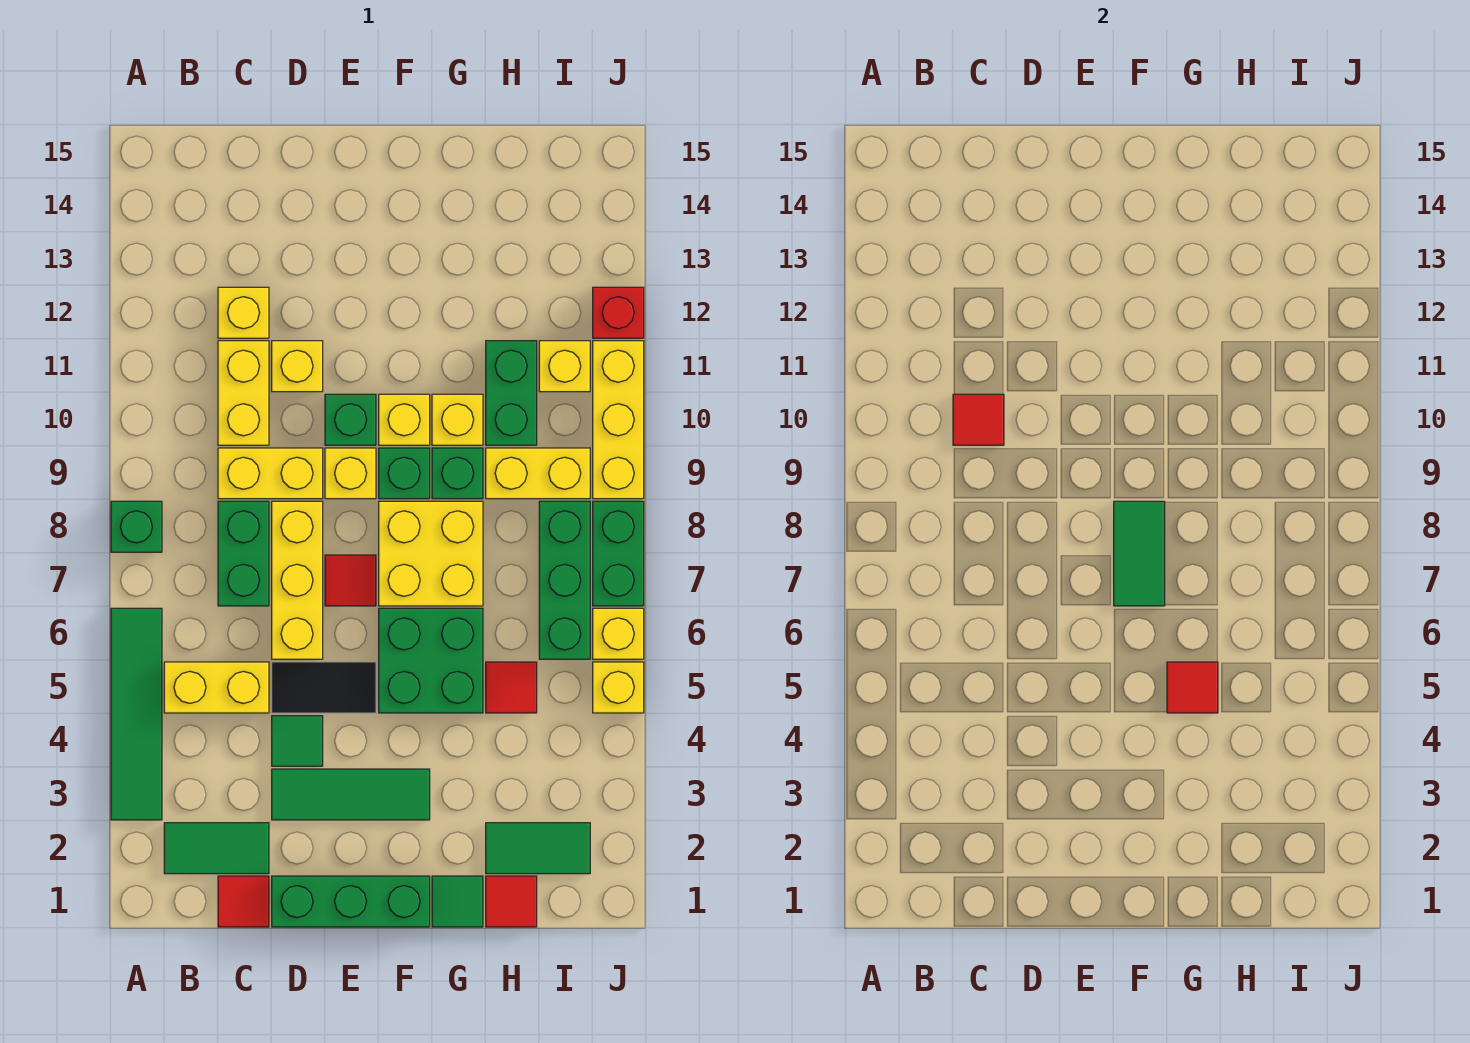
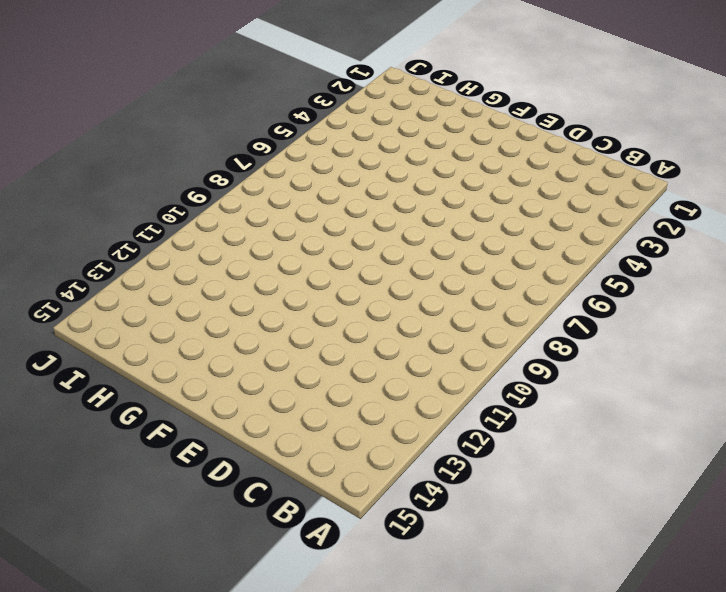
none -> green tile A3:A6 level 1
none -> green brick A8 level 1
none -> green tile B2:C2 level 1
none -> yellow brick B5:C5 level 1

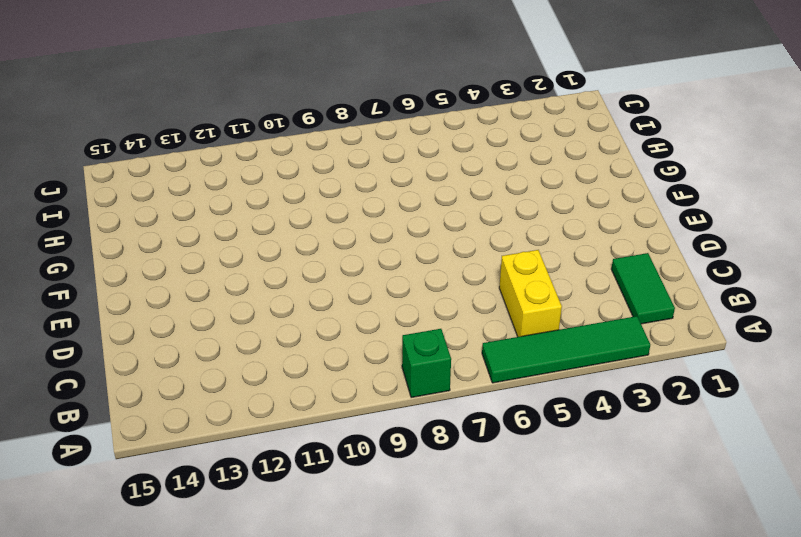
none -> red tile C1 level 1
none -> green brick C7:C8 level 1
none -> yellow brick C9:D9 level 1
none -> yellow brick C10:C11 level 1

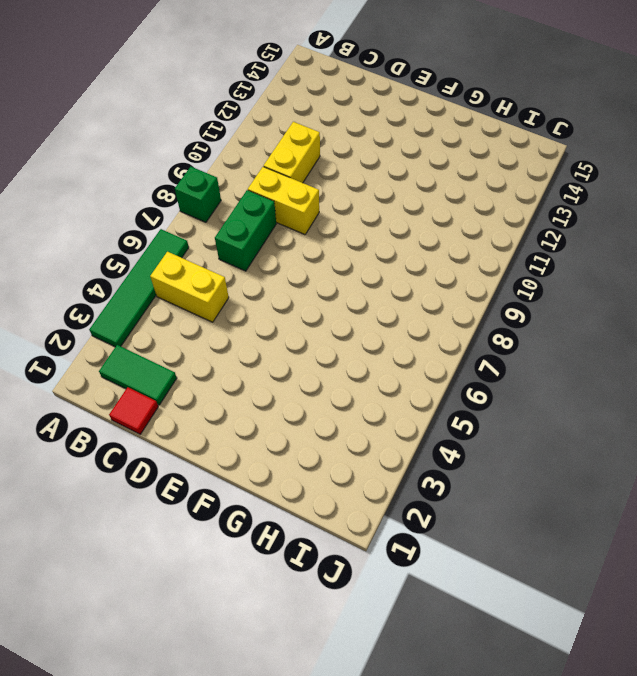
none -> yellow brick C12 level 1
none -> green brick D1:F1 level 1
none -> green tile D3:F3 level 1
none -> green tile D4 level 1

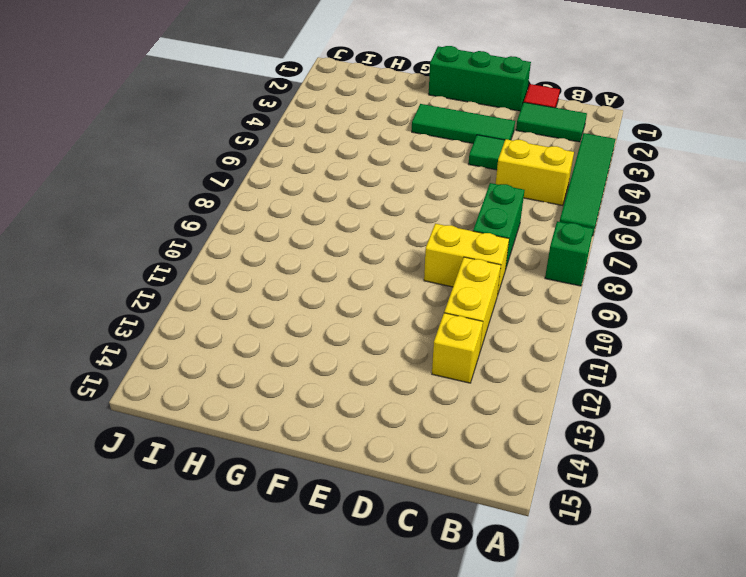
none -> black tile D5:E5 level 1
none -> yellow brick D6:D8 level 1
none -> yellow brick D11 level 1
none -> red tile E7 level 1

